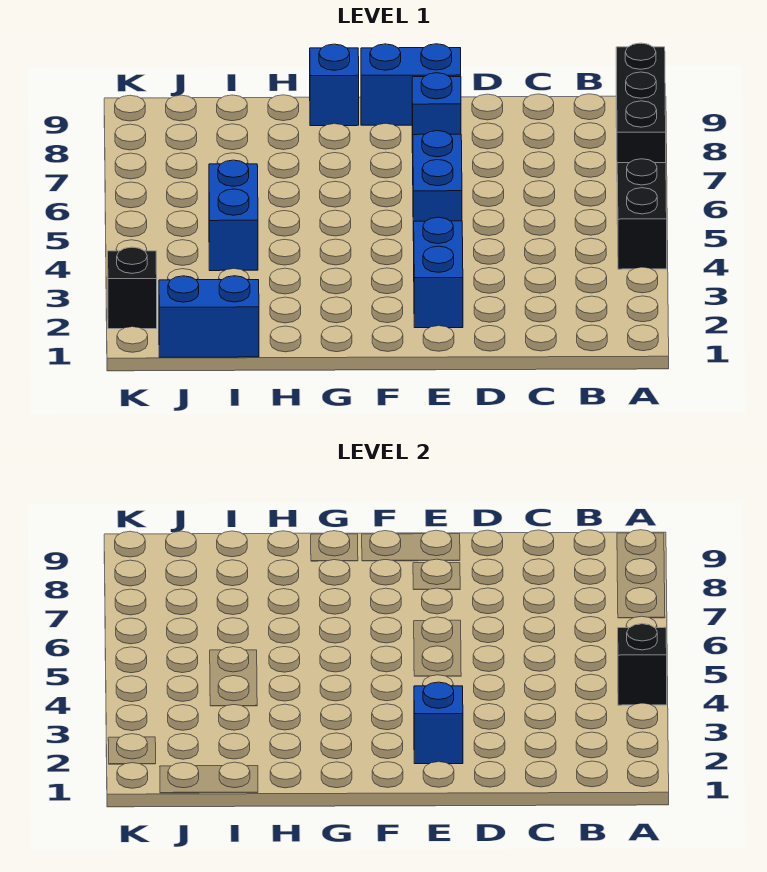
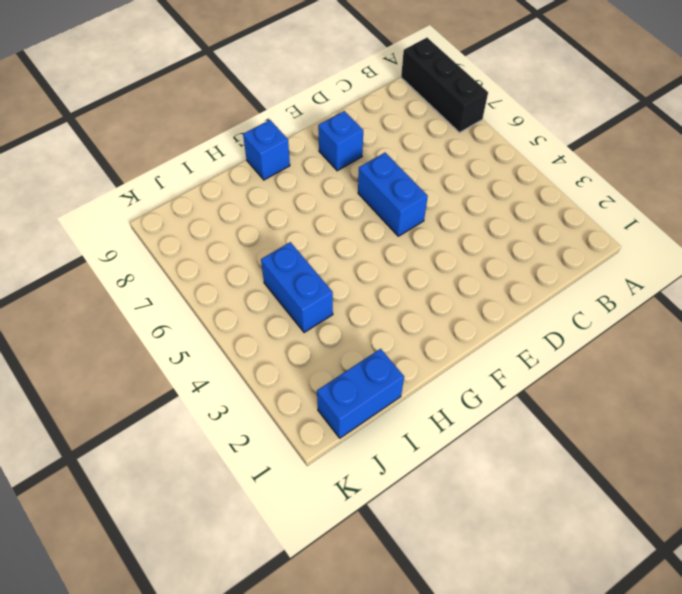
none -> black brick A4:A5 level 1
none -> blue brick E2:E3 level 1
none -> blue brick E9:F9 level 1

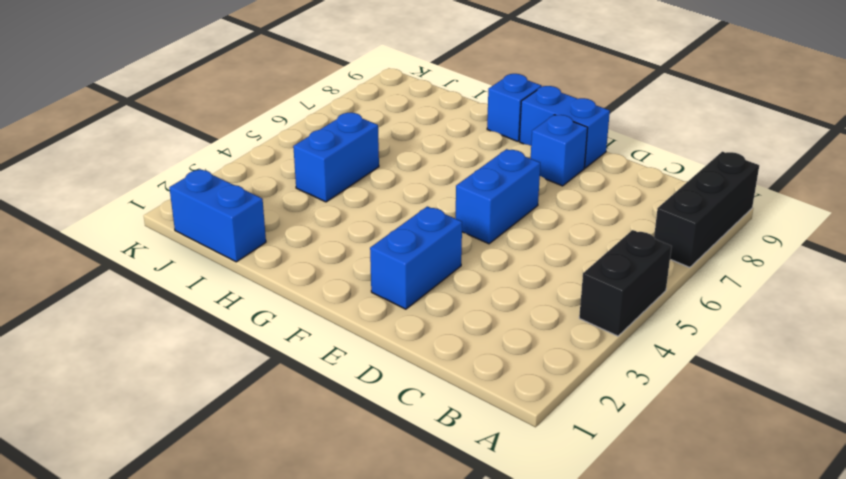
none -> black brick K2 level 1
none -> black brick A4 level 2
none -> blue brick E2 level 2

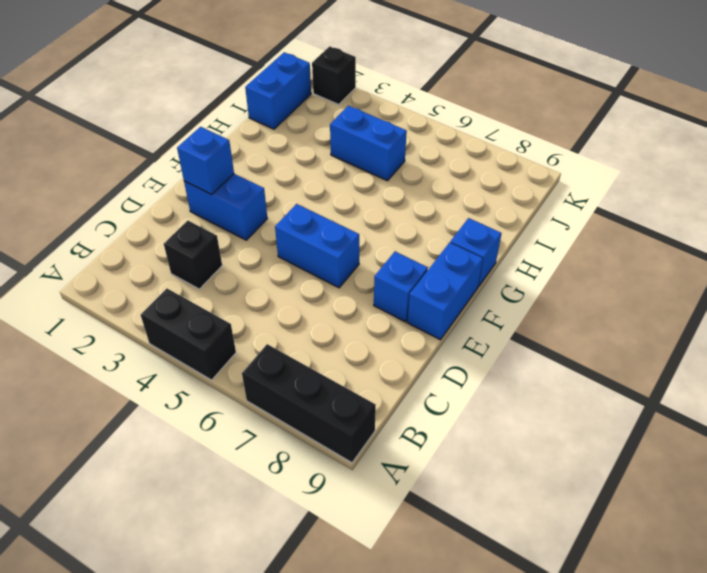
black brick C3 level 1 -> black brick A4 level 2

